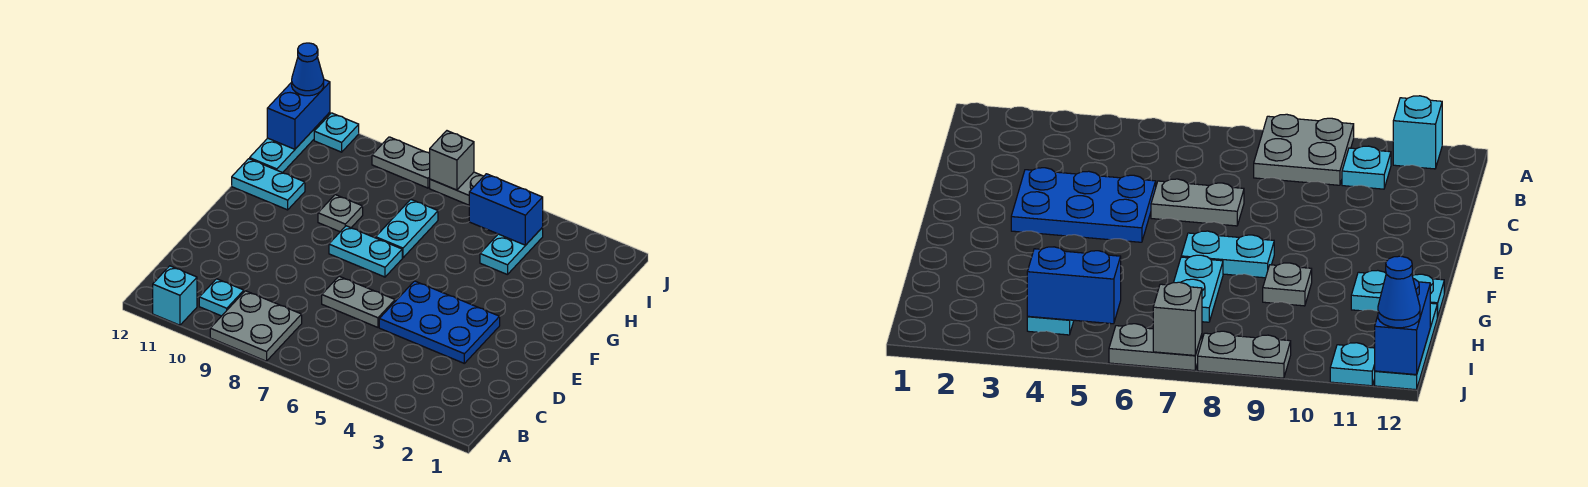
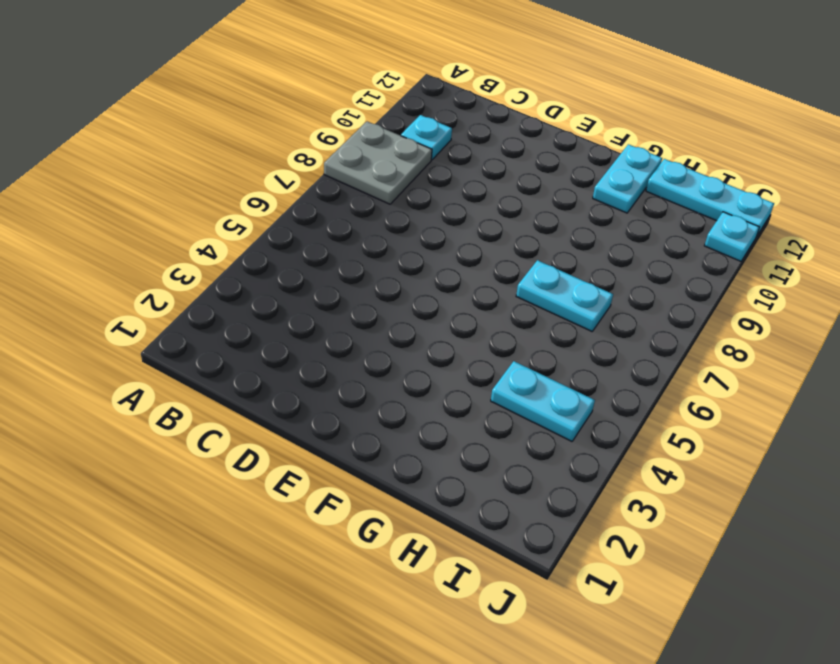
none -> cyan brick A11 level 1
none -> blue plate D3:E5 level 1
none -> grey plate D6:D7 level 1

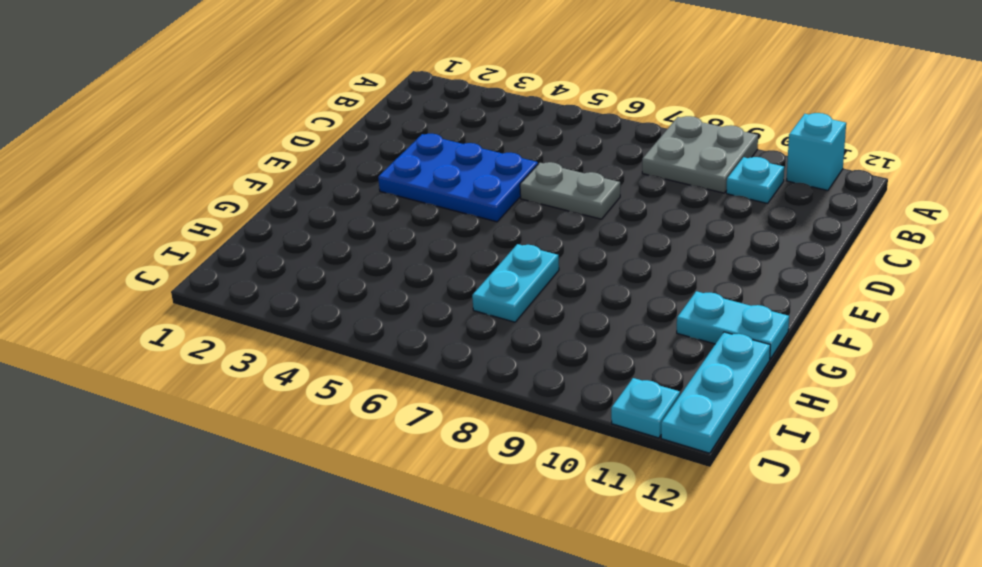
none -> cyan plate F7:F8 level 1
none -> grey plate G9 level 1
none -> cyan plate H4:I4 level 1

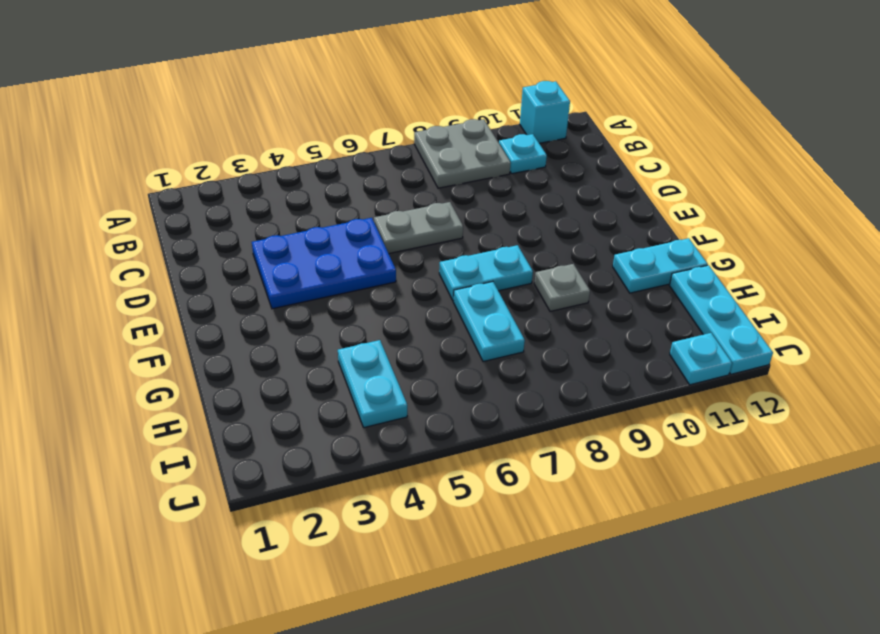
none -> grey plate J6:J7 level 1
none -> grey plate J8:J9 level 1
none -> blue brick I4:I5 level 2

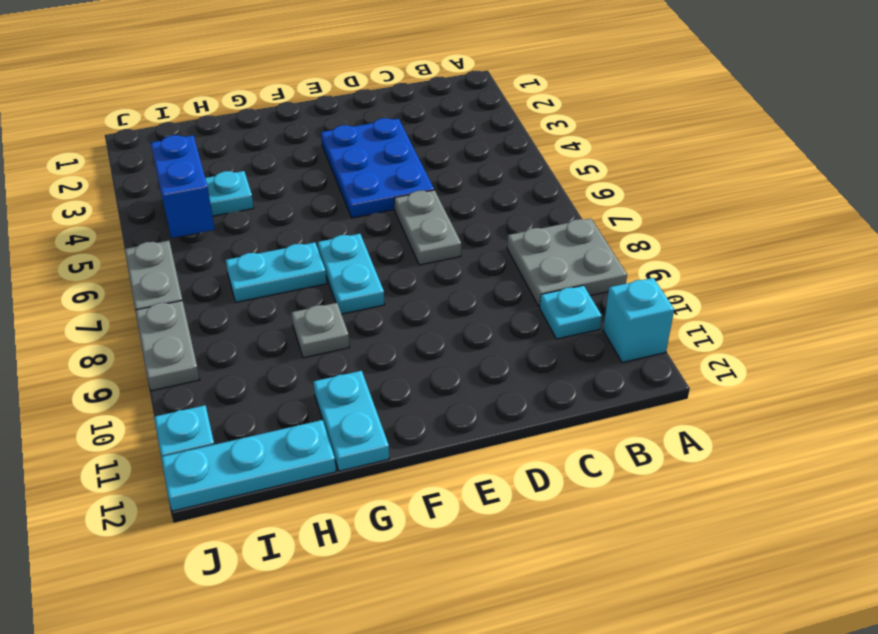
none -> blue brick I12:J12 level 2
none -> grey brick J7 level 2
none -> blue cone J12 level 3

